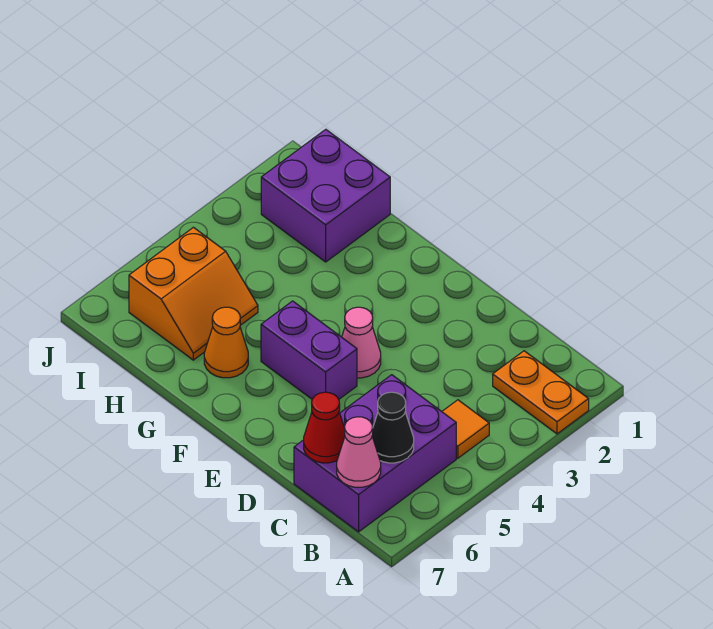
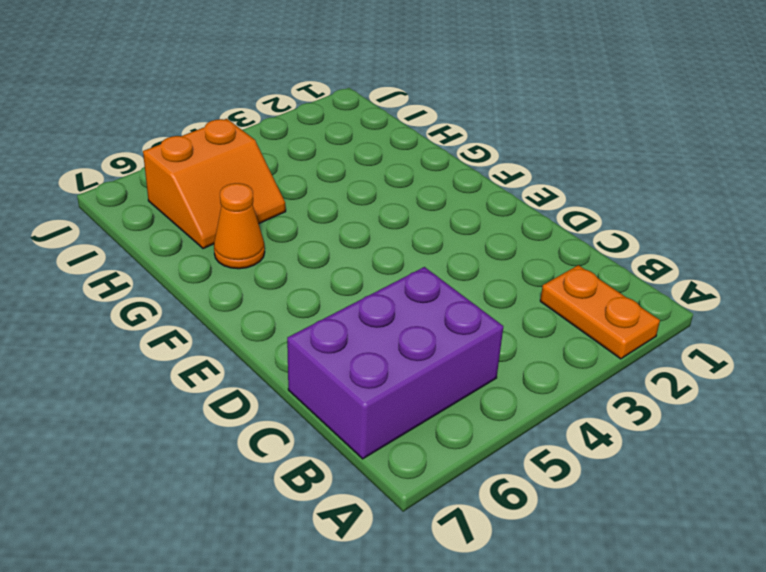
none -> orange tile B4 level 1
none -> pink cone E4 level 1

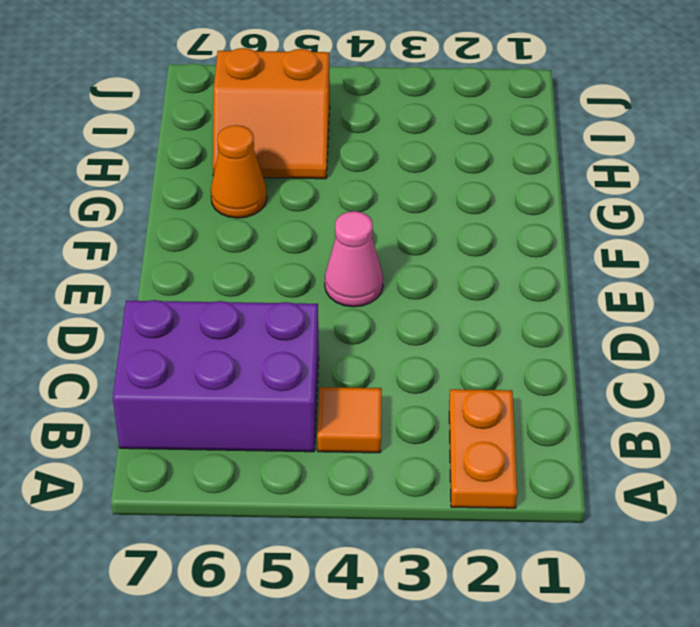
none -> purple brick E5:F5 level 1
none -> purple brick H1:I2 level 1

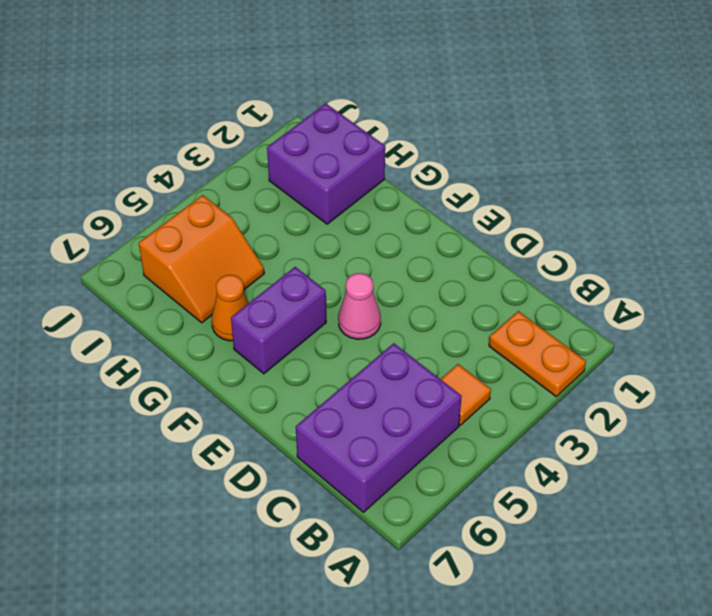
purple brick F5:F6 level 1 -> purple brick E5:F5 level 1
none -> black cone B6 level 2
none -> pink cone B7 level 2

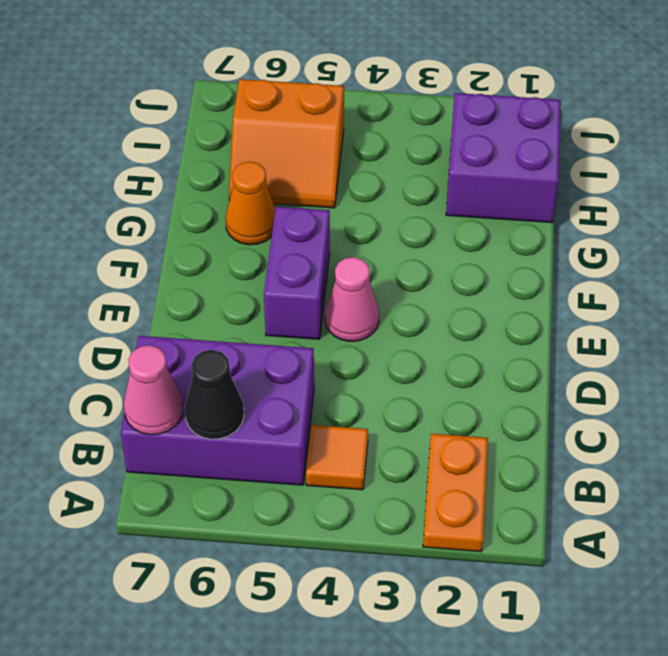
none -> red cone C7 level 2

